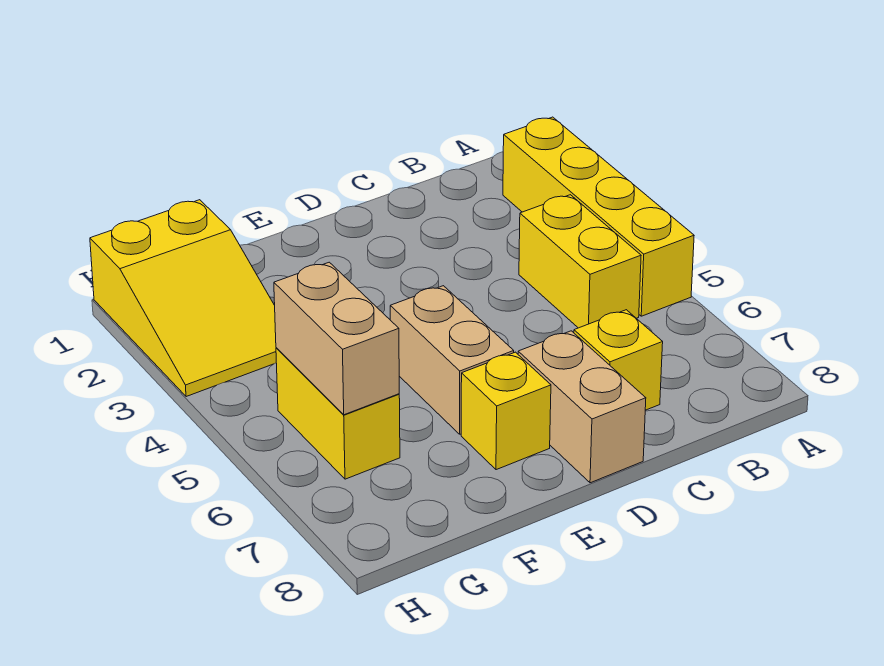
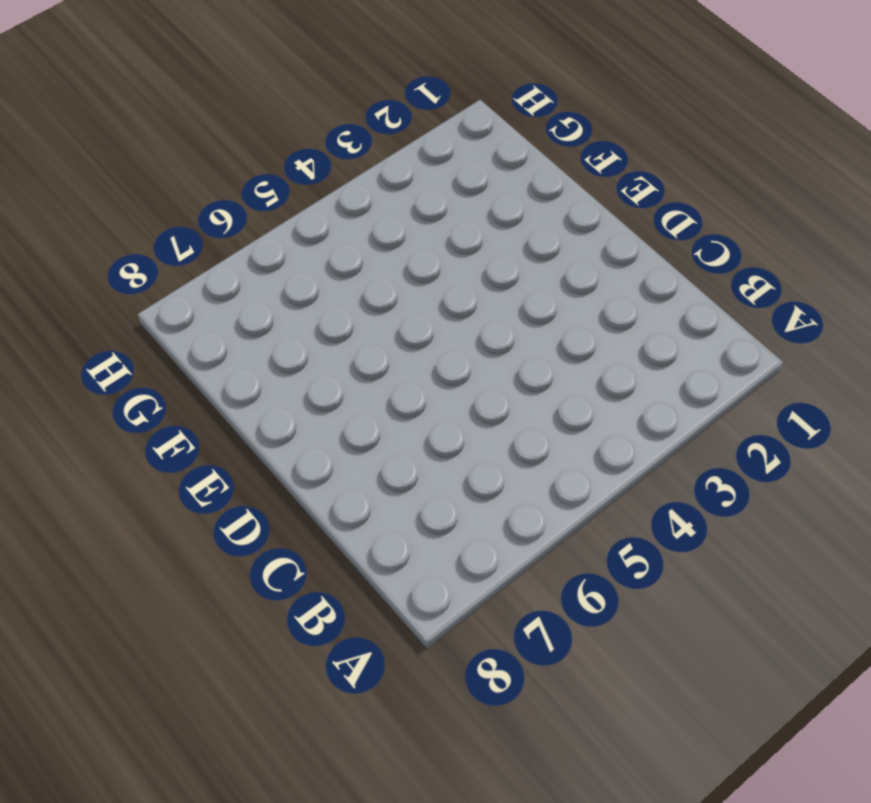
none -> yellow brick A2:A5 level 1
none -> yellow brick B4:B5 level 1

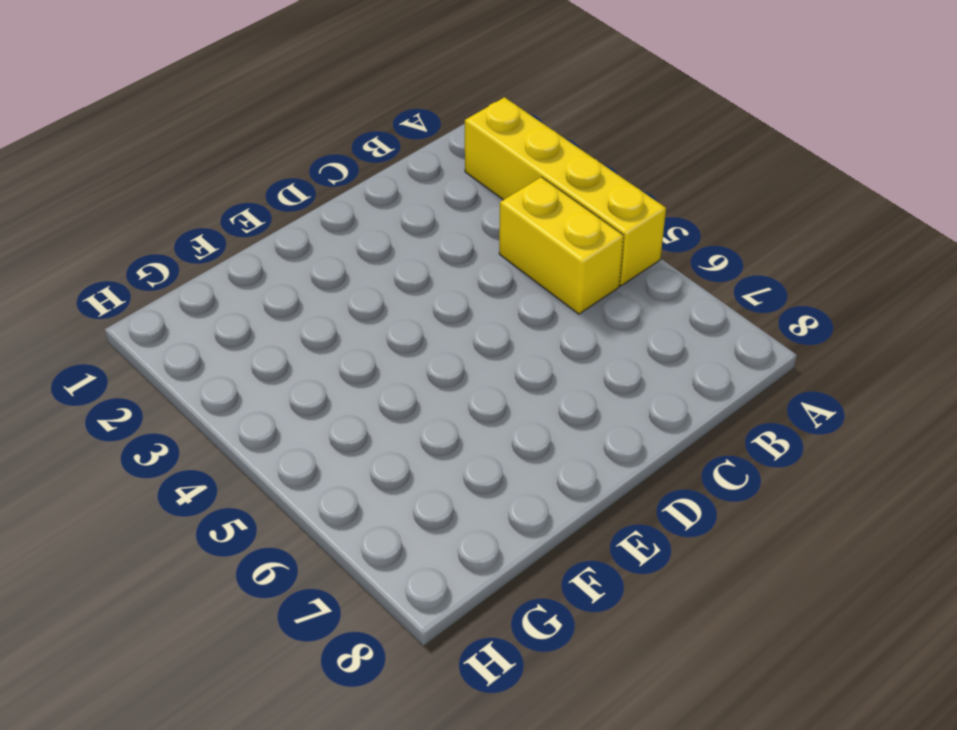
none -> yellow brick C7 level 1
none -> tan brick D7:D8 level 1

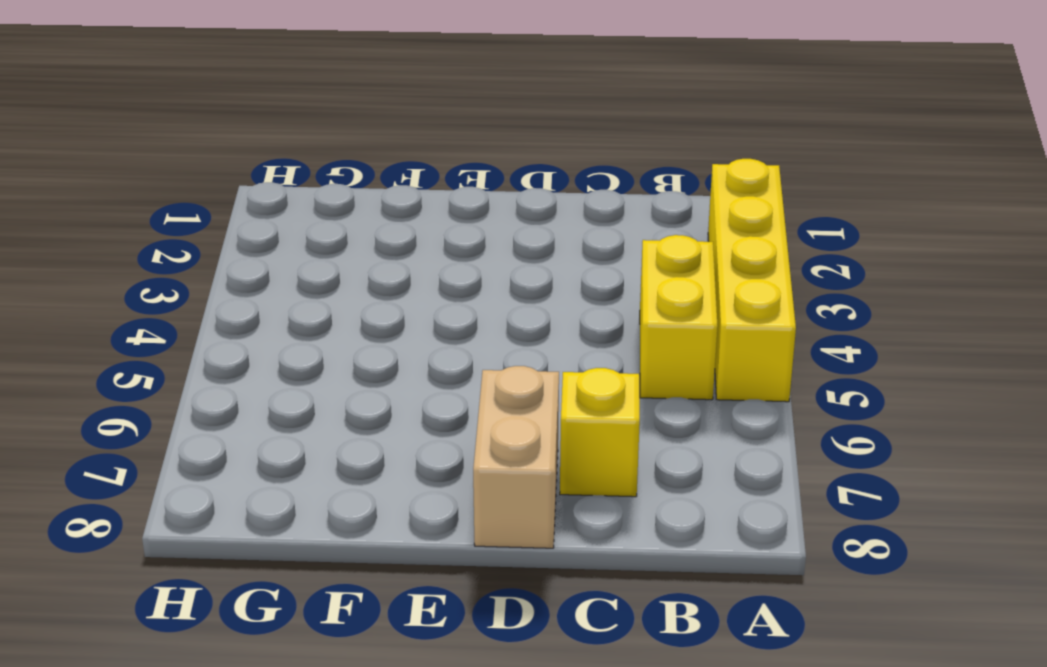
none -> tan brick E5:E6 level 1
none -> yellow brick E7 level 1

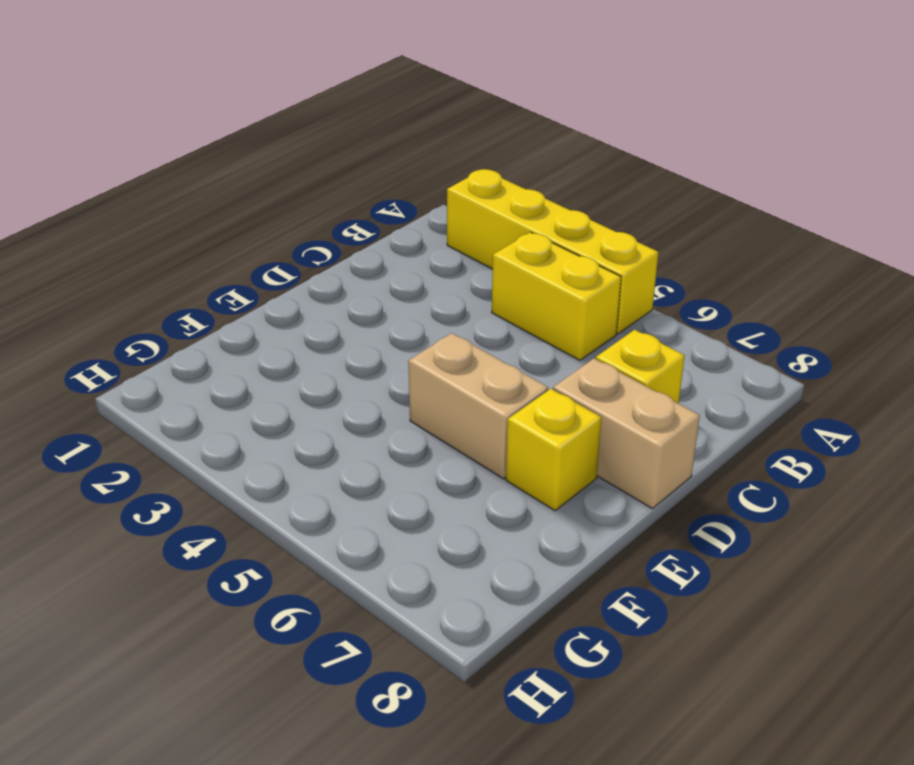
none -> yellow slope G1:H3 level 1 top 1
none -> yellow brick G5:G6 level 1

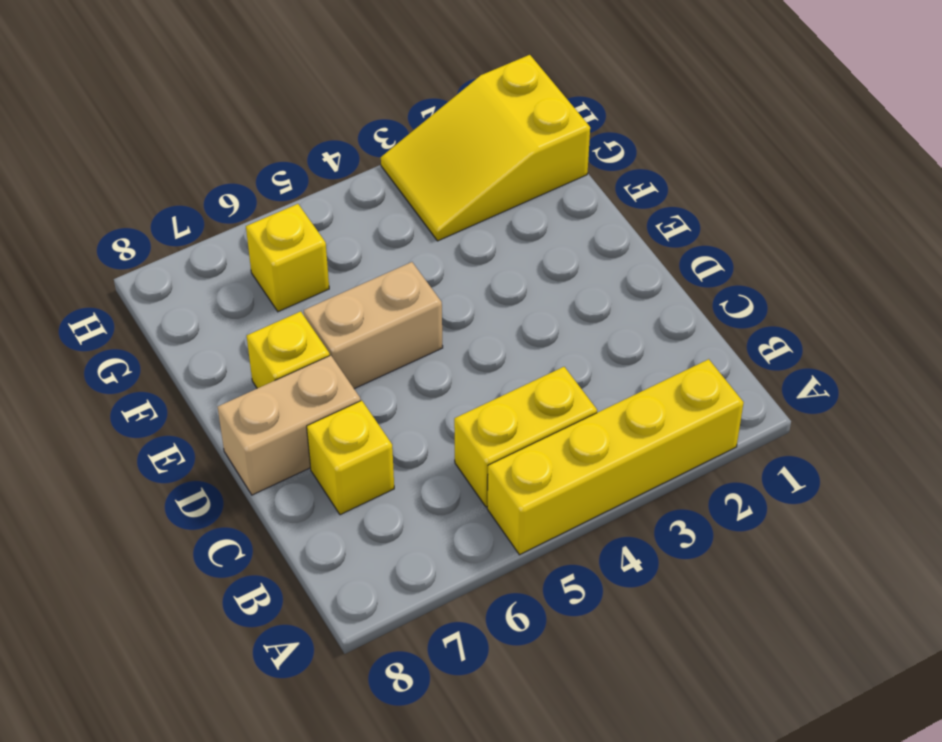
yellow brick G6 level 1 -> yellow brick G5:G6 level 1
none -> tan brick G5:G6 level 2

